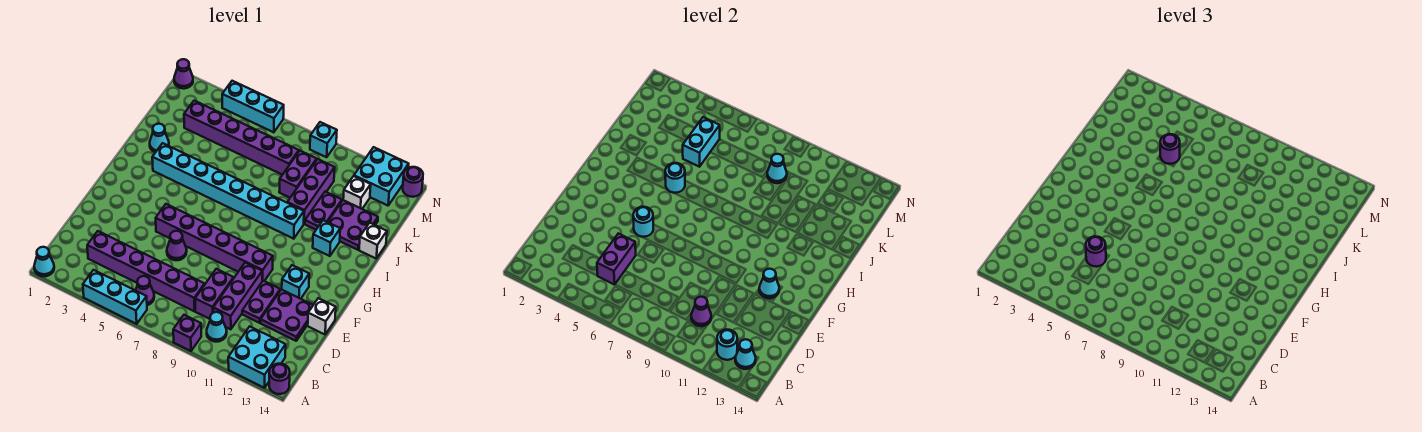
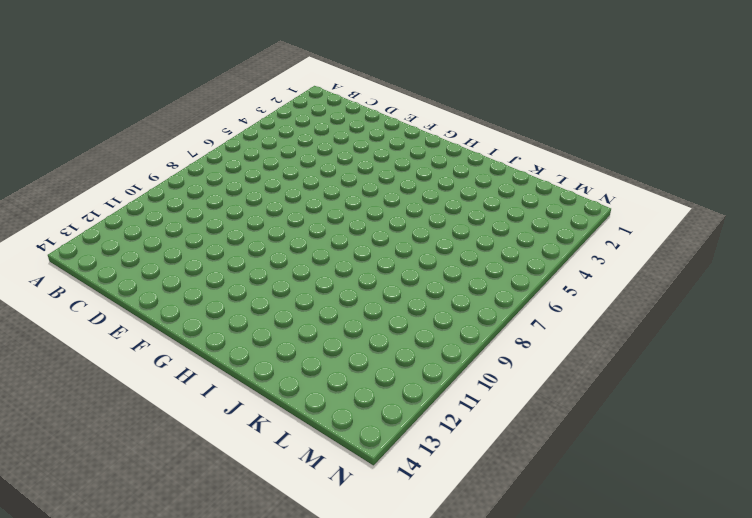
none -> cyan cone A1 level 1
none -> cyan brick A4:A6 level 1
none -> purple brick A9 level 1
none -> cyan brick A12:B13 level 1

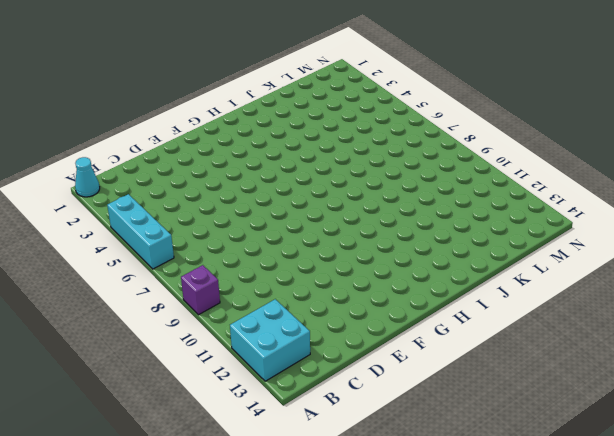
none -> purple round brick A14 level 1
none -> purple cone B6 level 1
none -> cyan cone B10 level 1
none -> purple brick C3:C8 level 1

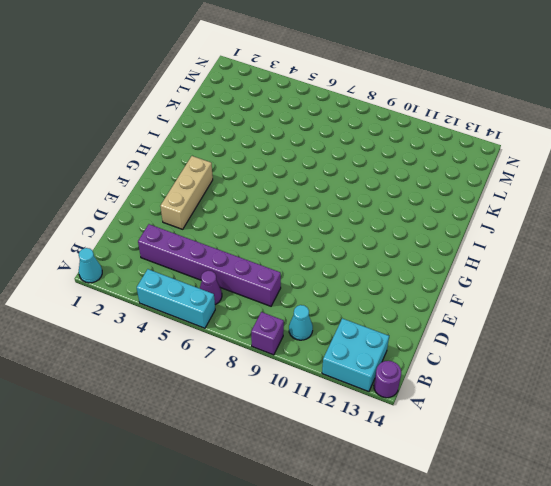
tan brick E3:G3 level 1 -> none
none -> purple brick C9:D9 level 1
none -> purple brick C10:E10 level 1
none -> purple plate D11:E11 level 1
none -> purple plate D12:E13 level 1

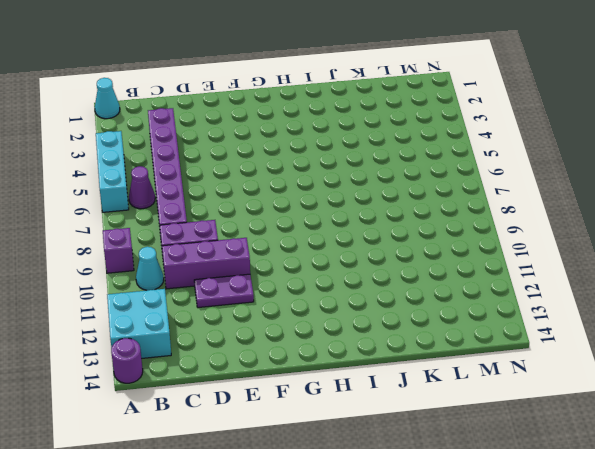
none -> purple plate D12:E13 level 1
none -> purple cone E6 level 1
none -> white brick E14 level 1
none -> purple brick F5:F10 level 1

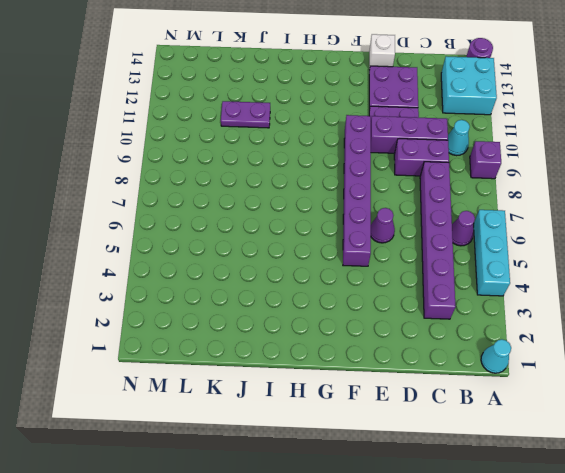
none -> cyan brick F12 level 1
none -> cyan brick I3:I10 level 1
none -> cyan brick I12 level 1
none -> cyan cone J2 level 1

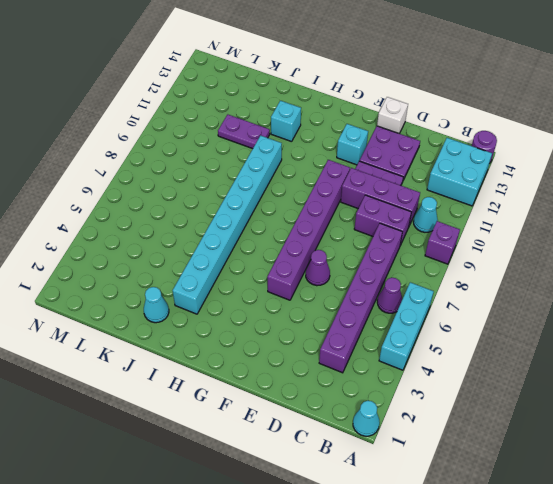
none -> purple brick J10:L10 level 1
none -> purple plate J12:K13 level 1
none -> white brick J14 level 1
none -> purple brick K9:L9 level 1

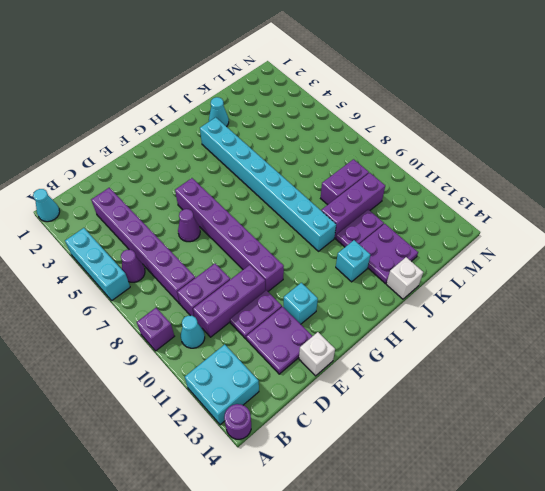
none -> purple brick L3:L8 level 1
none -> white brick L12 level 1
none -> cyan brick M12:N13 level 1
none -> purple cone N1 level 1

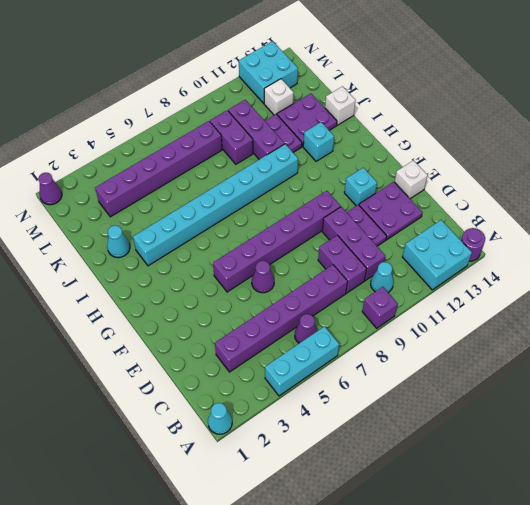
none -> cyan brick N4:N6 level 1
none -> cyan brick N9 level 1
none -> purple round brick N14 level 1
none -> cyan round brick B12 level 2

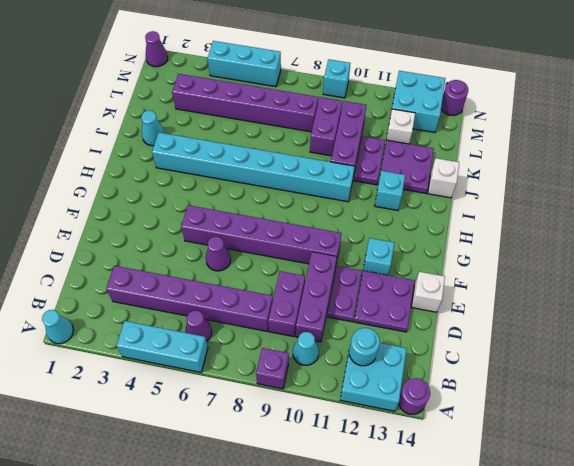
none -> cyan cone B13 level 2
none -> purple brick C5:D5 level 2
none -> purple cone C10 level 2
none -> cyan round brick F5 level 2

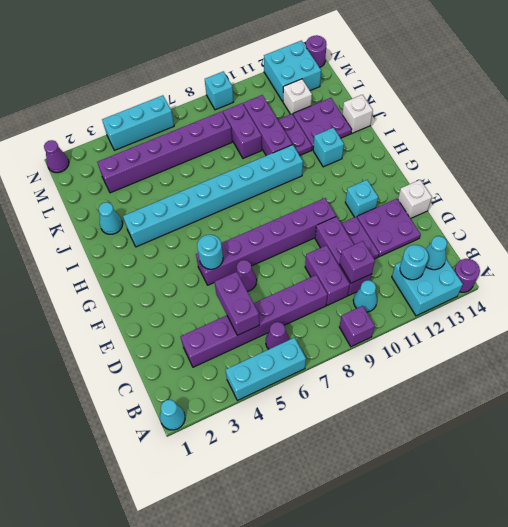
purple brick C10 level 2 -> purple cone C10 level 2
none -> cyan cone F12 level 2
none -> cyan round brick I5 level 2
none -> cyan brick K5:L5 level 2
none -> cyan cone L9 level 2

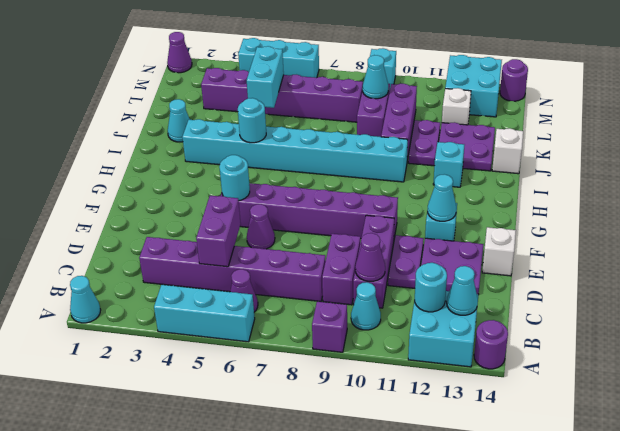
none -> purple round brick D5 level 3
none -> purple round brick K5 level 3

